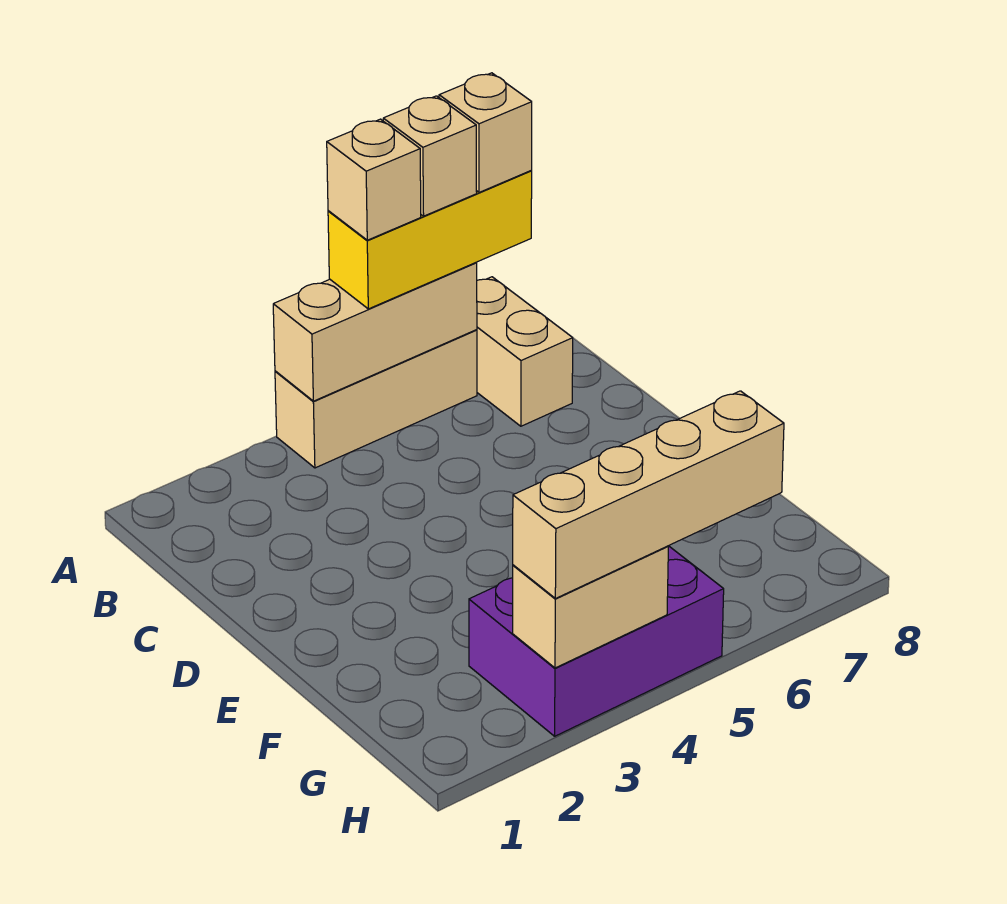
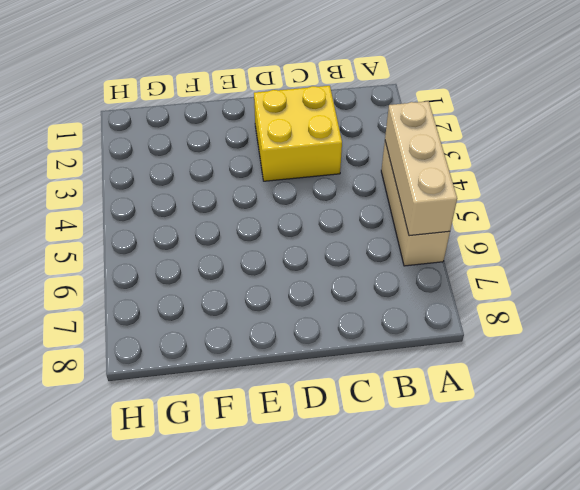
yellow brick C2:D3 level 1 -> none
none -> tan brick A7:B7 level 1
none -> purple brick G3:H5 level 1

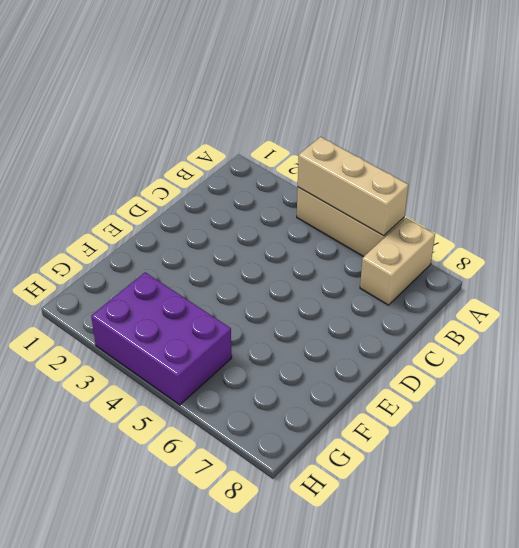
none -> tan brick H3:H4 level 2
none -> yellow brick A5:A7 level 3

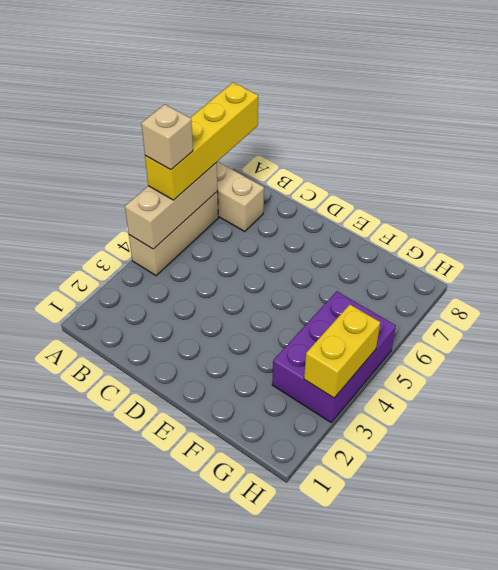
yellow brick A5:A8 level 3 -> yellow brick A5:A7 level 3
yellow brick H3:H4 level 2 -> tan brick H3:H4 level 2
none -> tan brick H3:H6 level 3
none -> tan brick A6 level 4

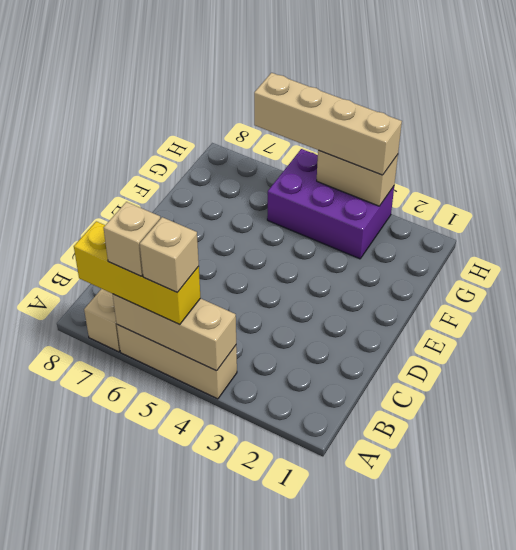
none -> tan brick A7 level 4

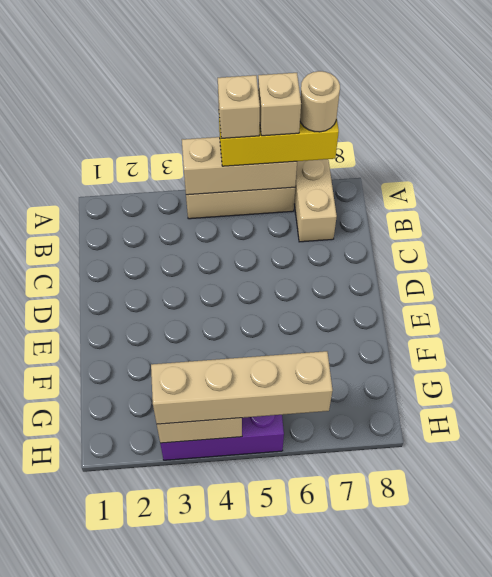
tan round brick A7 level 4 -> tan brick A7 level 4

